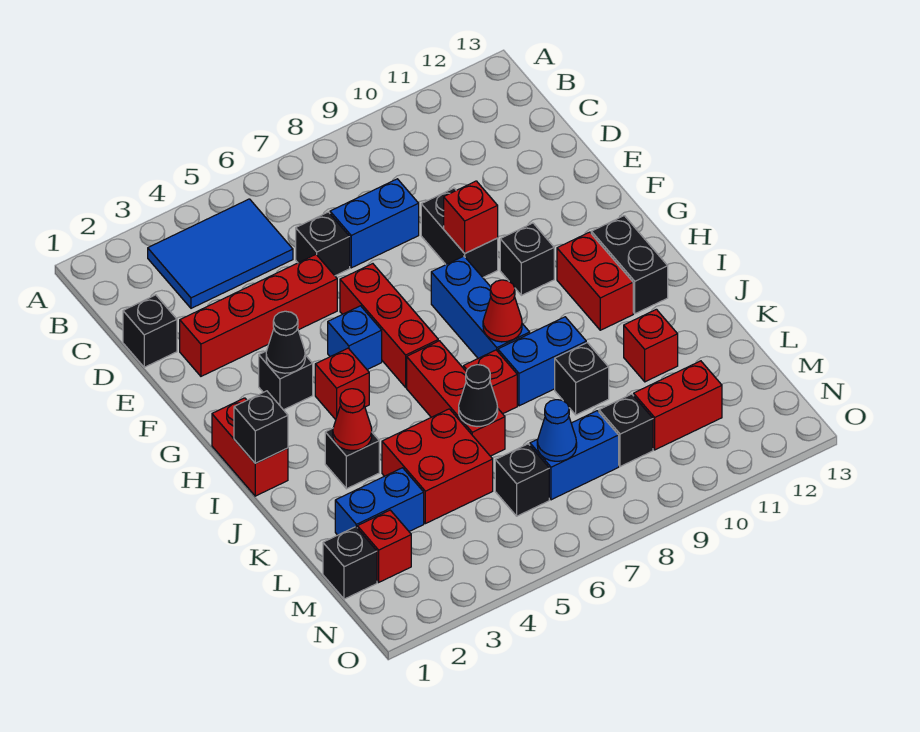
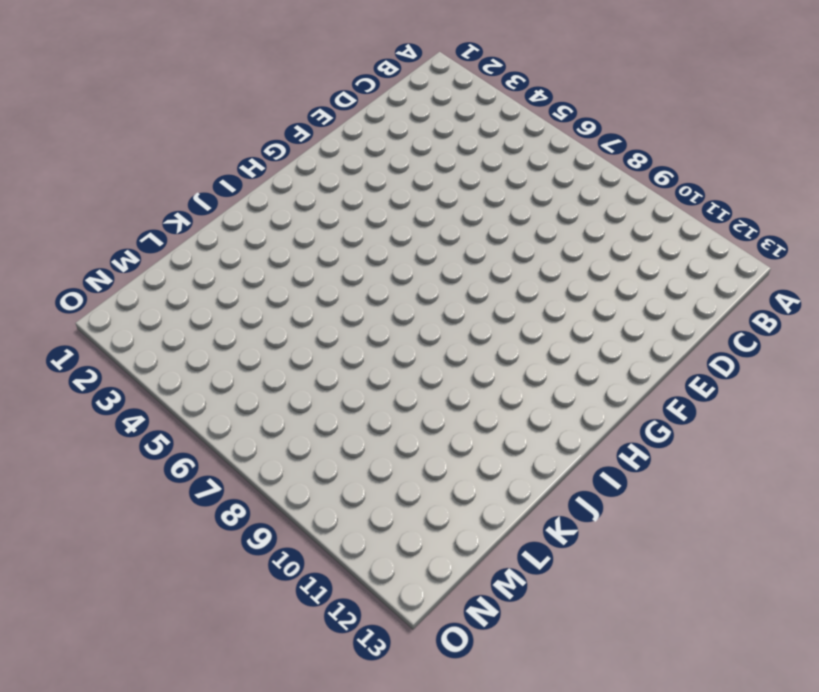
none -> blue tile B3:C5 level 1
none -> black brick D1 level 1
none -> black brick D6 level 1
none -> blue brick D7:D8 level 1

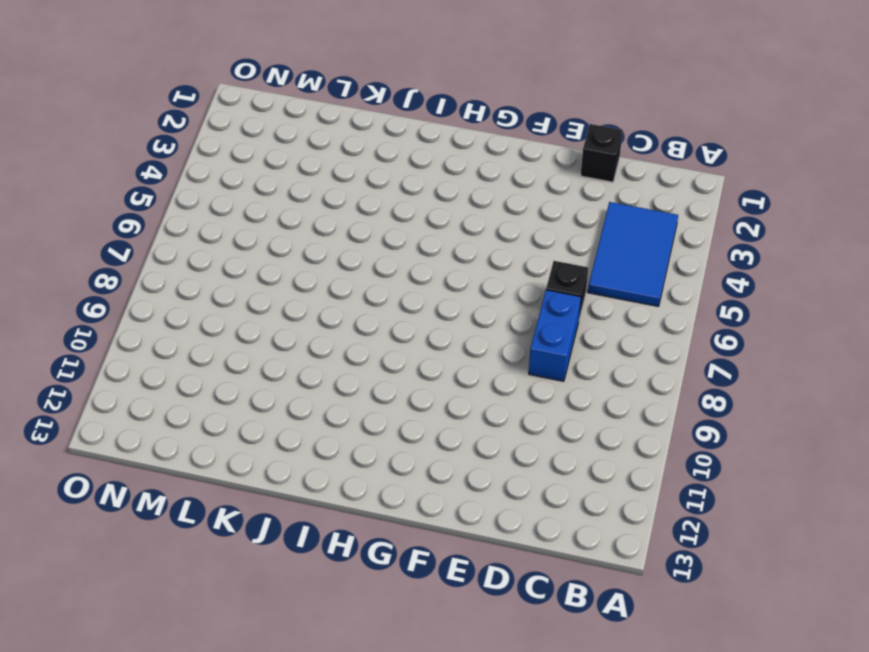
none -> red brick E2:E5 level 1
none -> black brick E9:F9 level 1
none -> red brick F6:H6 level 1
none -> black brick G3 level 1

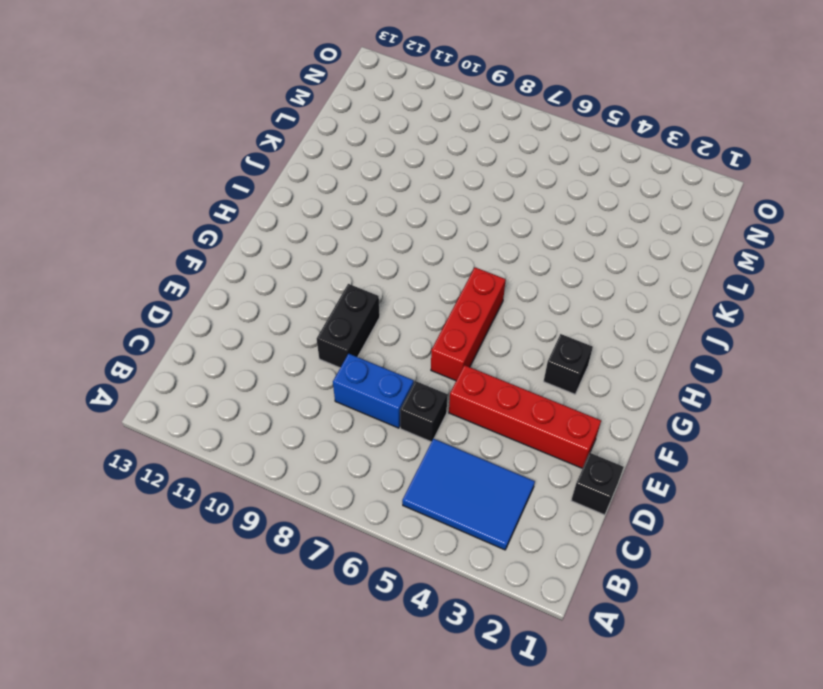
none -> blue brick G5 level 1
none -> blue brick G8:I8 level 1
none -> black brick G10 level 1
none -> red brick H1:I1 level 1

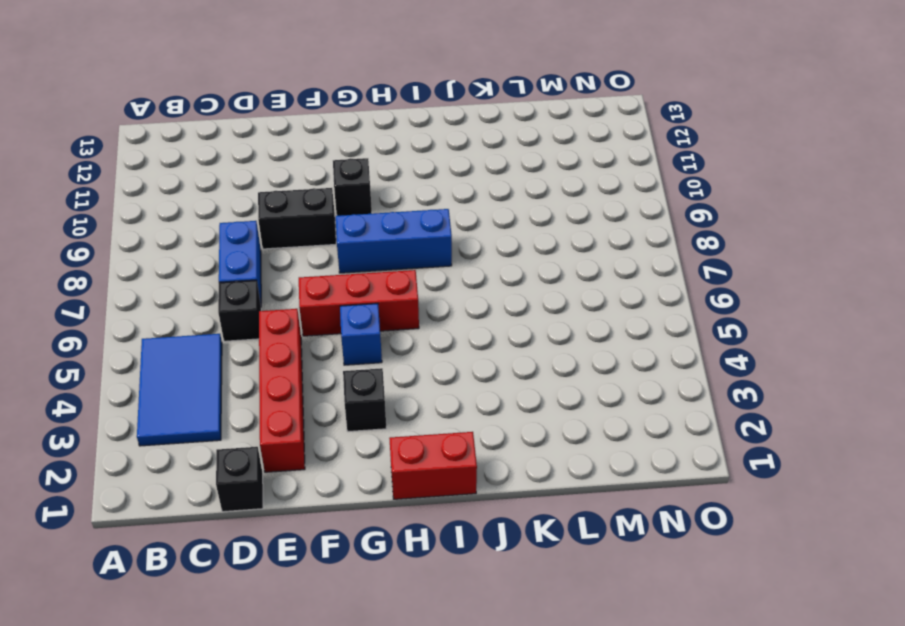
none -> red brick H4 level 1
none -> red brick H11:I11 level 1
none -> black brick H12:I12 level 1
none -> red brick I6:K6 level 1

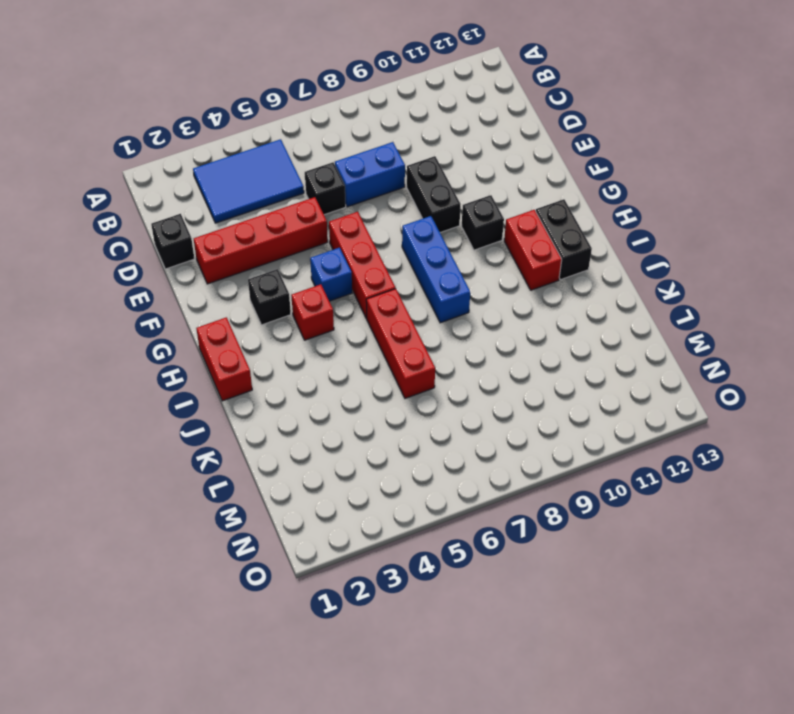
none -> black brick J3 level 1
none -> red brick J7 level 1
none -> blue brick J8:J9 level 1
none -> red brick K4:L5 level 1

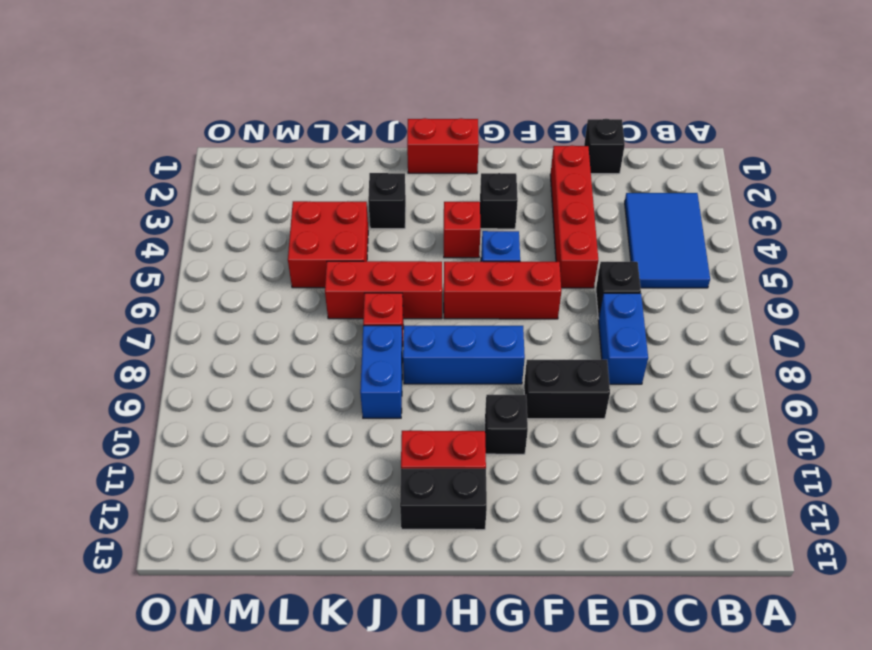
none -> black brick K9 level 1
none -> red brick K11 level 1
none -> blue brick L2:L3 level 1
none -> black brick M1 level 1

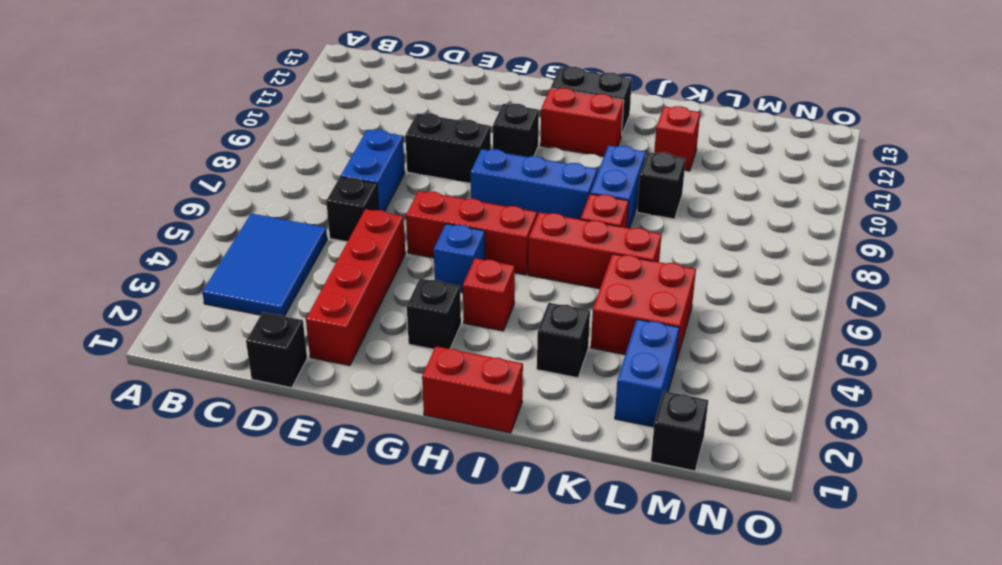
none -> red brick M2 level 1
none -> black brick M6 level 1
none -> blue brick M7:M8 level 1
none -> black brick M9 level 1

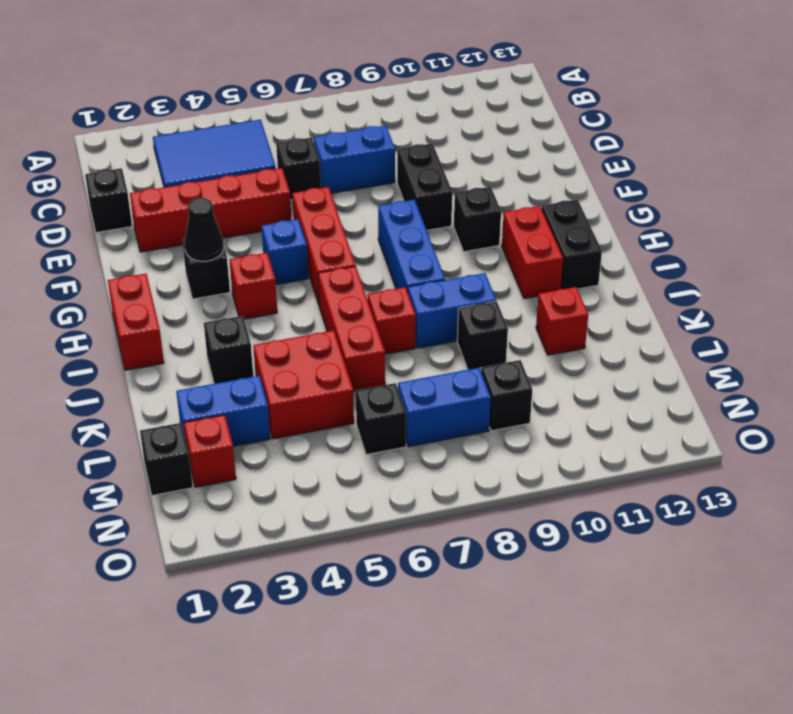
none -> red brick M10:M11 level 1
none -> red brick F9 level 2
none -> black brick I1 level 2
none -> red cone I8 level 2

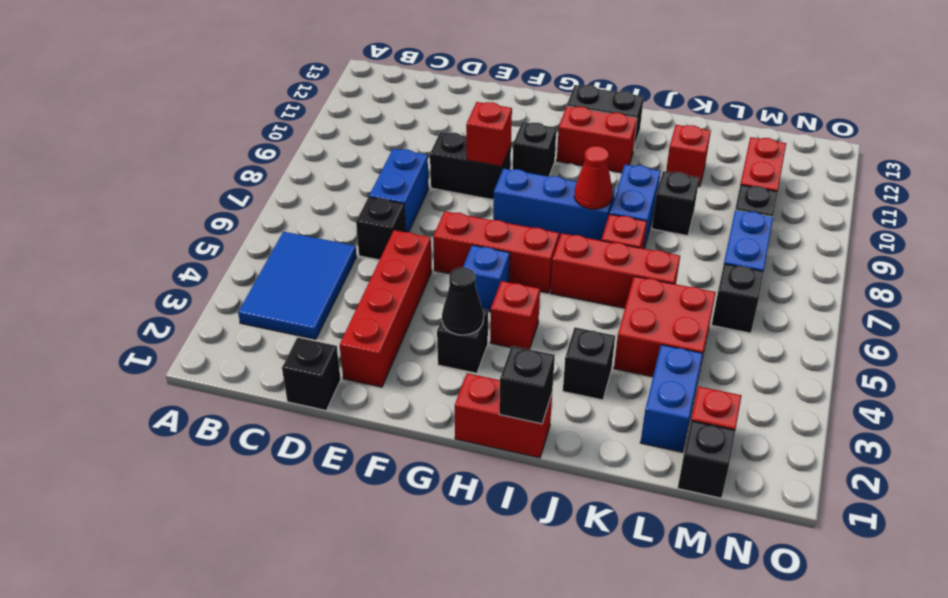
none -> red cone J3 level 2
none -> black cone K6 level 2
none -> blue cone M7 level 2

